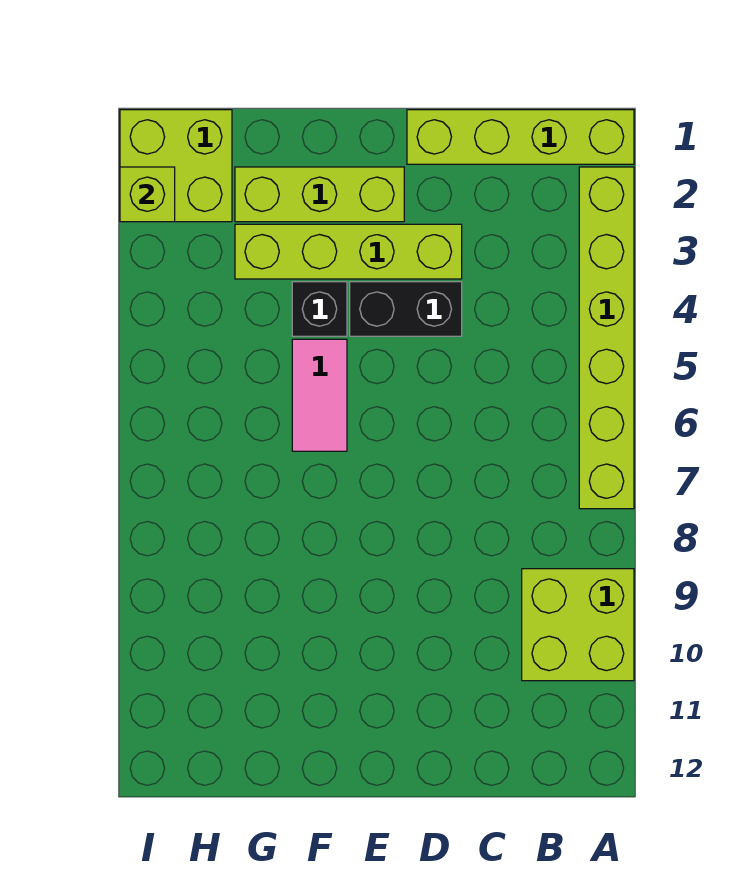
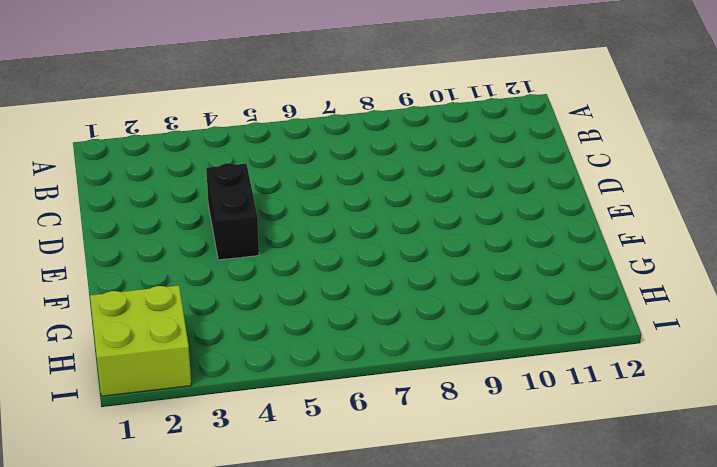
none -> lime brick A1:D1 level 1
none -> lime brick A2:A7 level 1

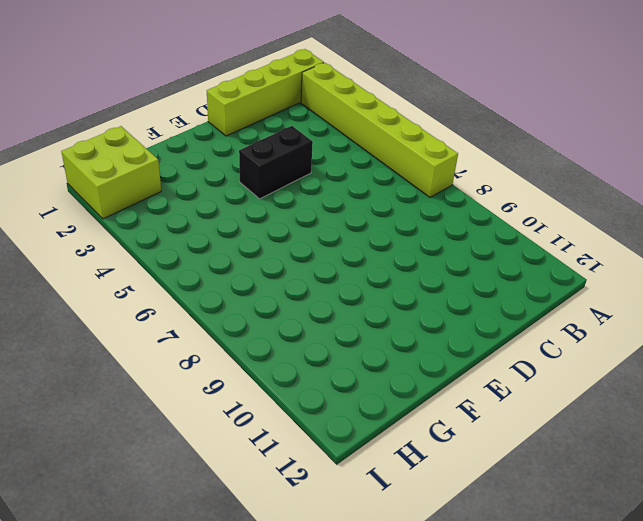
none -> lime brick A9:B10 level 1
none -> lime brick D3:G3 level 1

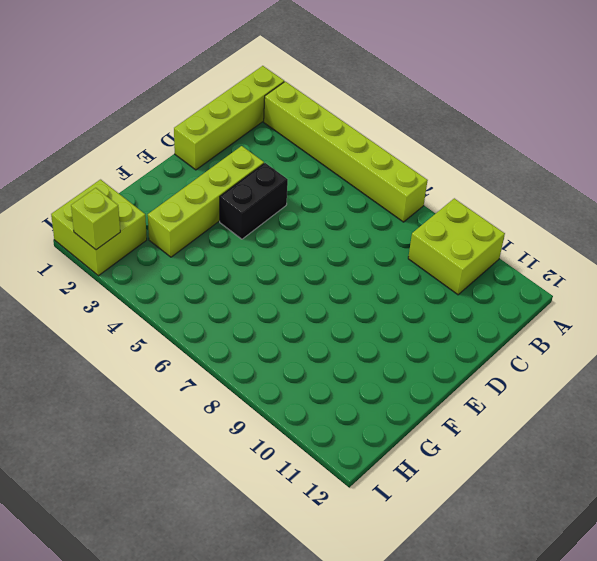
none -> lime brick E2:G2 level 1
none -> black brick F4 level 1

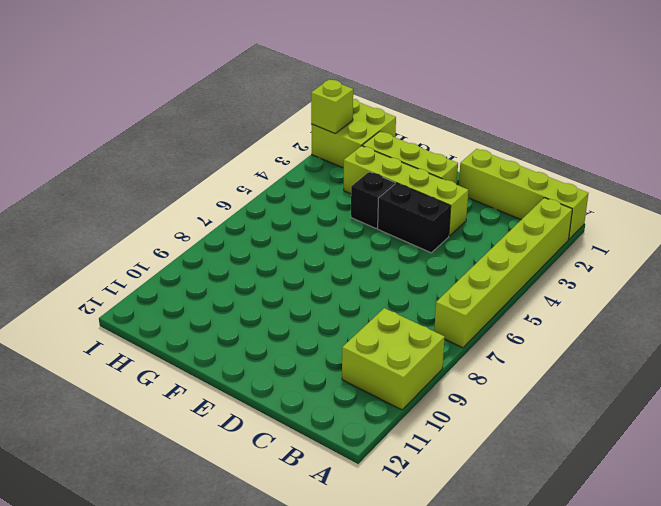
none -> pink tile F5:F6 level 1

